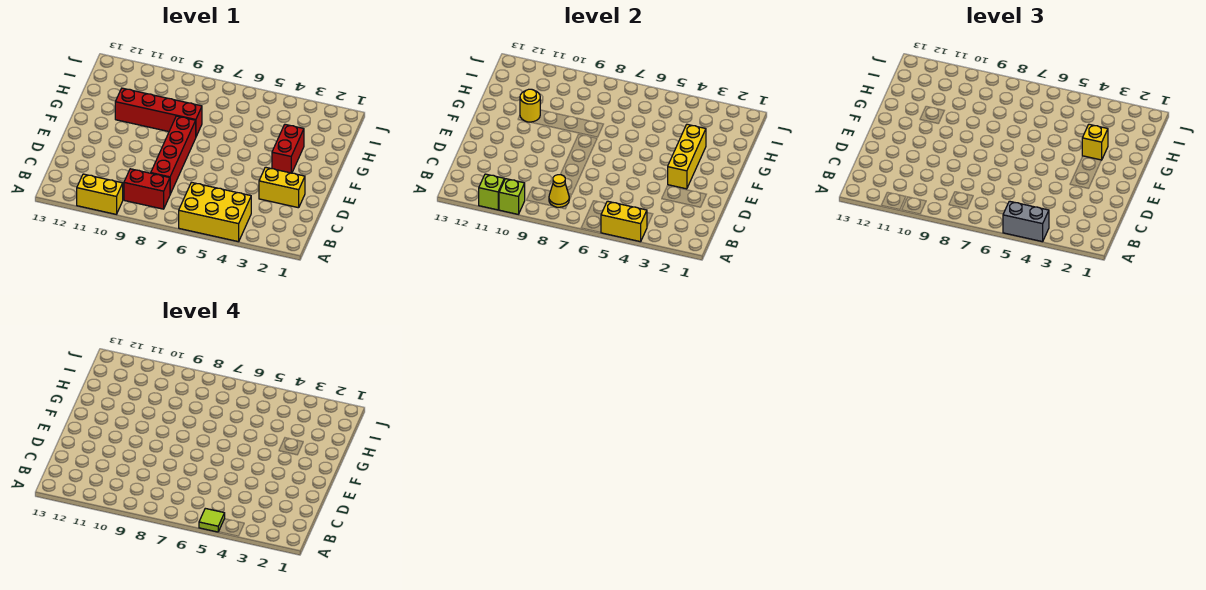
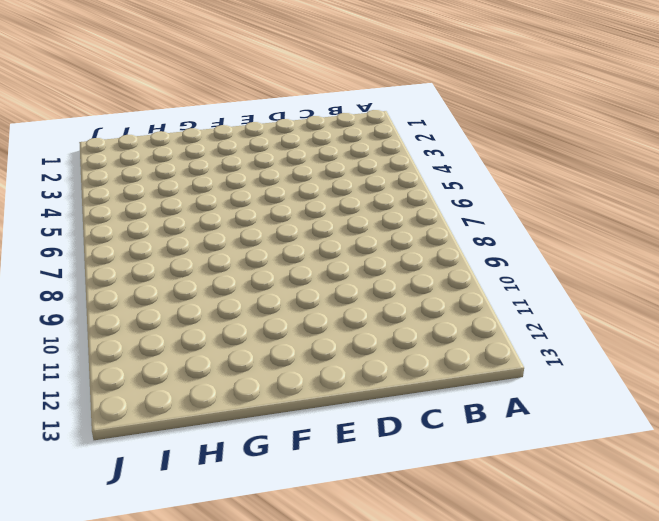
none -> yellow brick A4:B6 level 1
none -> yellow brick A10:A11 level 1
none -> red brick B8:B9 level 1

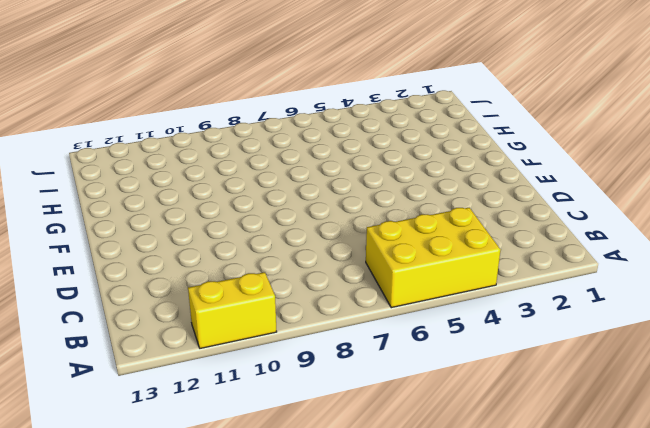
none -> red brick B8:B9 level 1
none -> red brick C8:F8 level 1
none -> yellow brick D2:D3 level 1

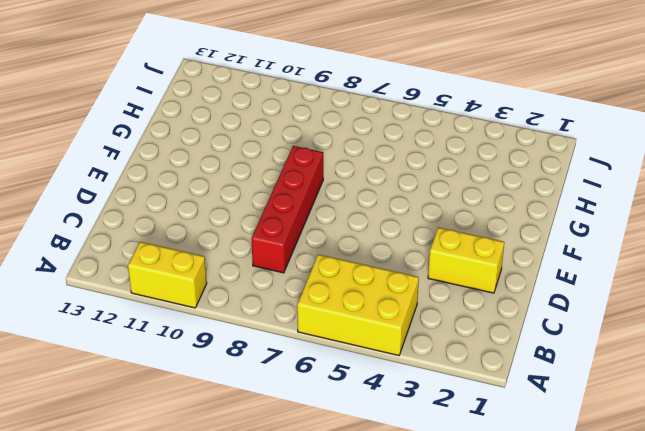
none -> red brick B8:B9 level 1
none -> red brick F3:G3 level 1
none -> red brick G8:G11 level 1

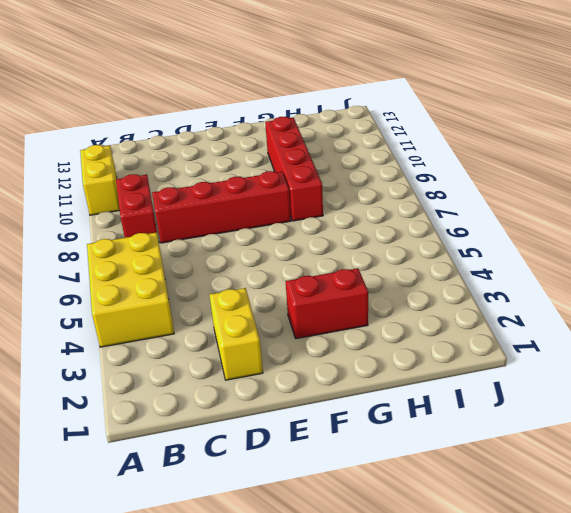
none -> yellow brick A4:A5 level 2
none -> lime brick A10 level 2
none -> lime brick A11 level 2

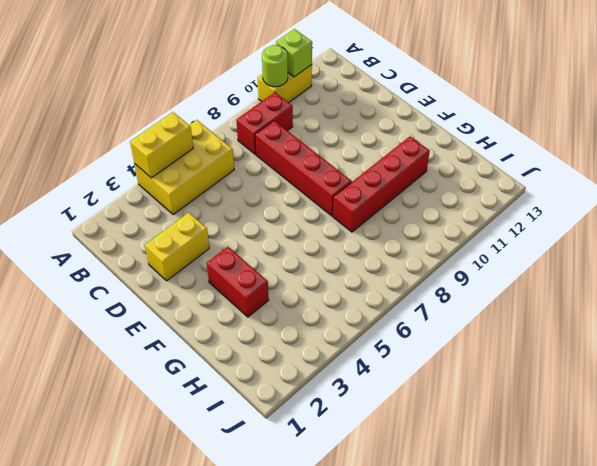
lime round brick A10 level 2 -> lime brick A10 level 2
none -> yellow cone B8 level 2
none -> yellow brick E3:G3 level 2
none -> yellow round brick G11 level 2

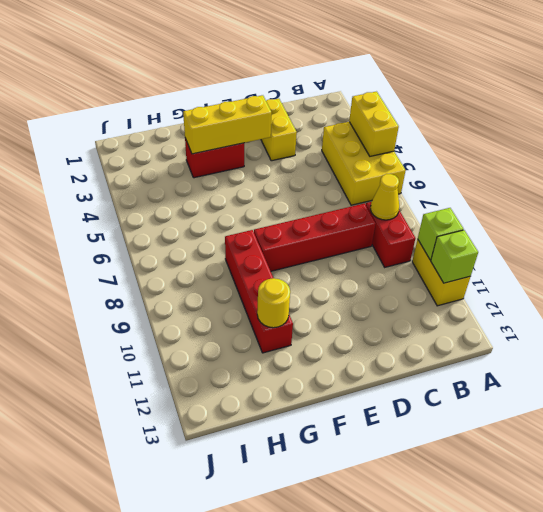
none -> grey brick A4:A5 level 3
none -> yellow brick G3 level 3
none -> lime tile A5 level 4

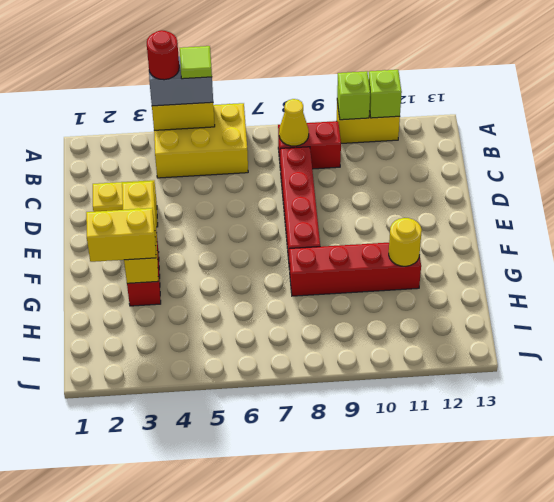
red round brick A4 level 4 -> none
yellow brick G2:G3 level 3 -> yellow brick G3 level 3

